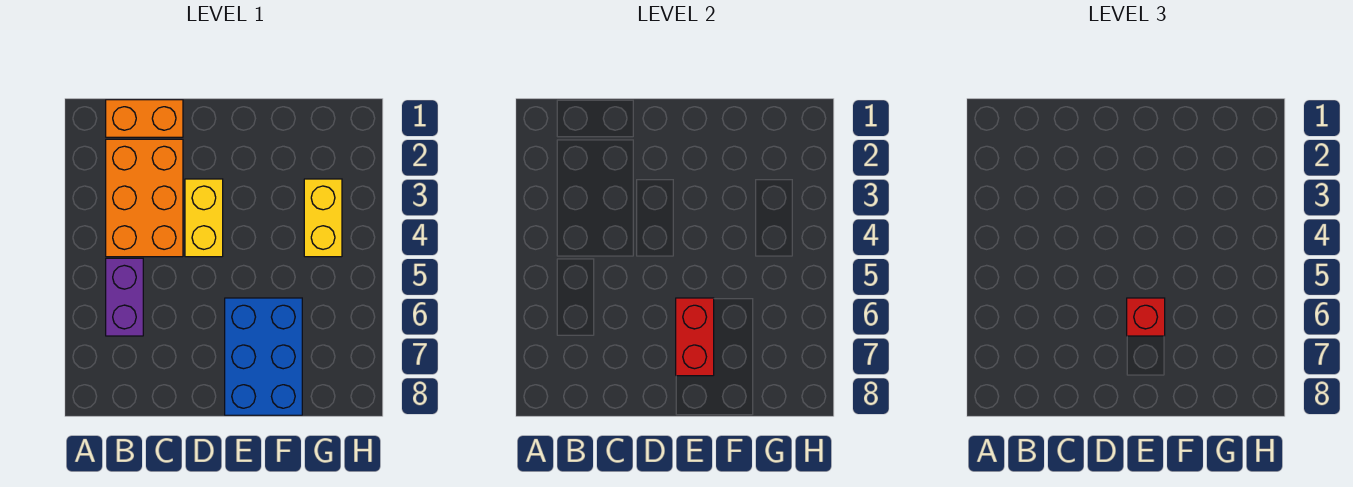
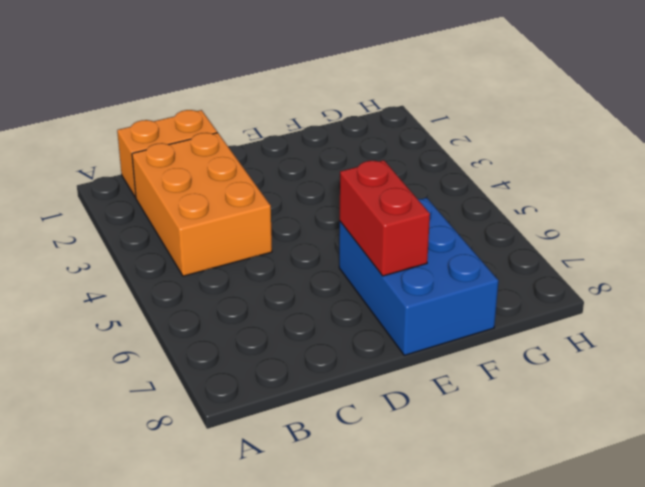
none -> purple brick B5:B6 level 1
none -> yellow brick D3:D4 level 1

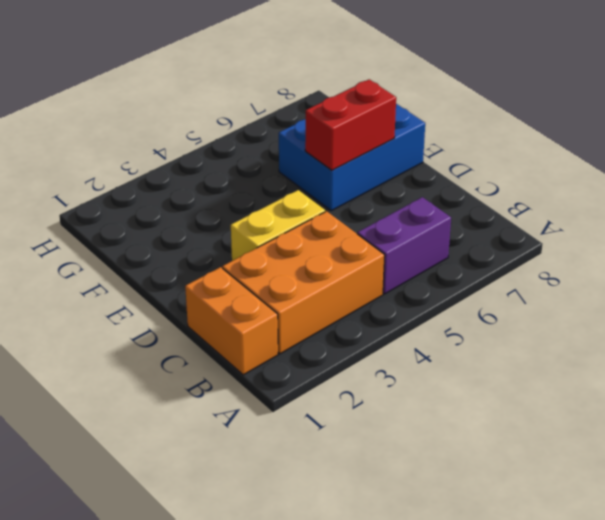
none -> yellow brick G3:G4 level 1
none -> red brick E6 level 3

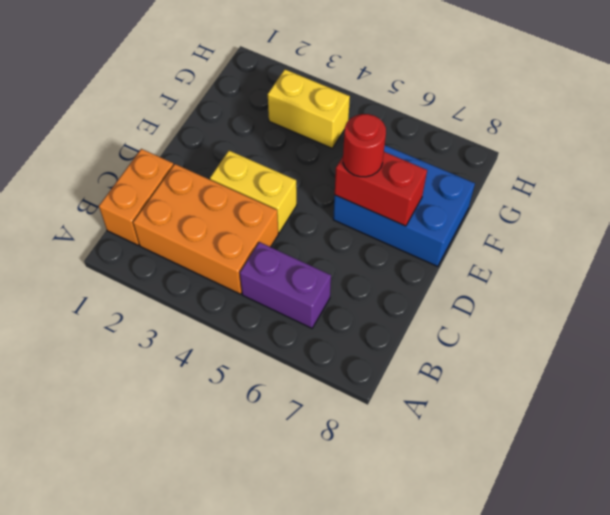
red round brick E6 level 3 -> red brick E6 level 3

